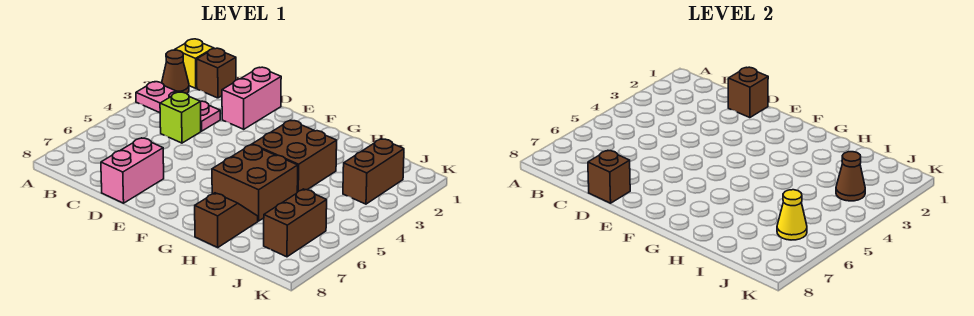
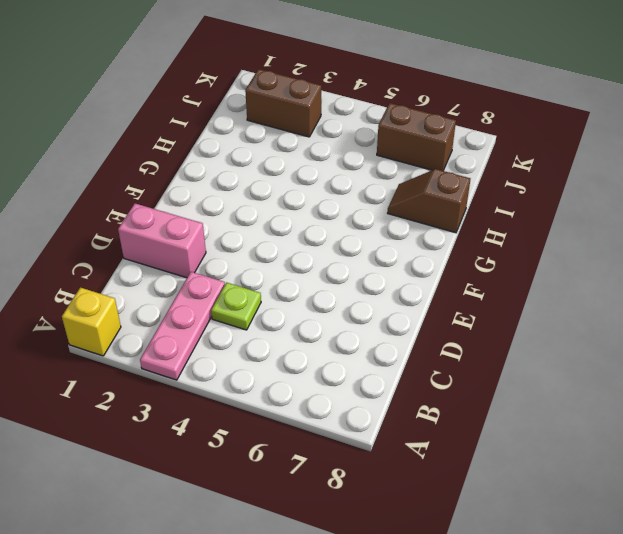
lime plate C4 level 1 -> lime brick C4 level 1
none -> brown cone A2 level 1
none -> brown brick B1 level 1
none -> pink brick D7:D8 level 1

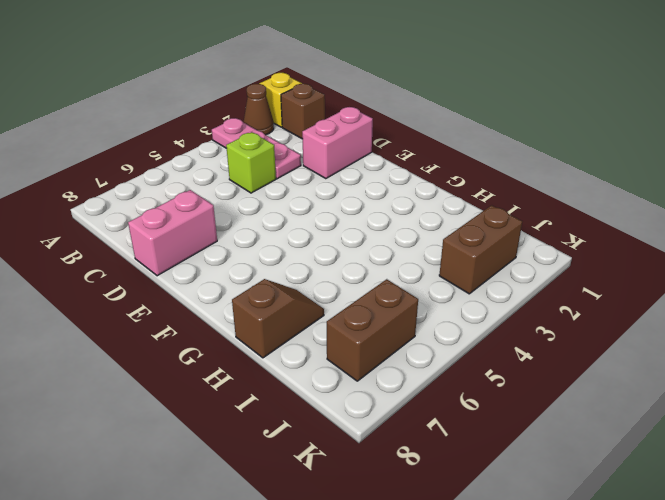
none -> brown brick G3:H4 level 1
none -> brown brick G5:H6 level 1
none -> brown brick D1 level 2

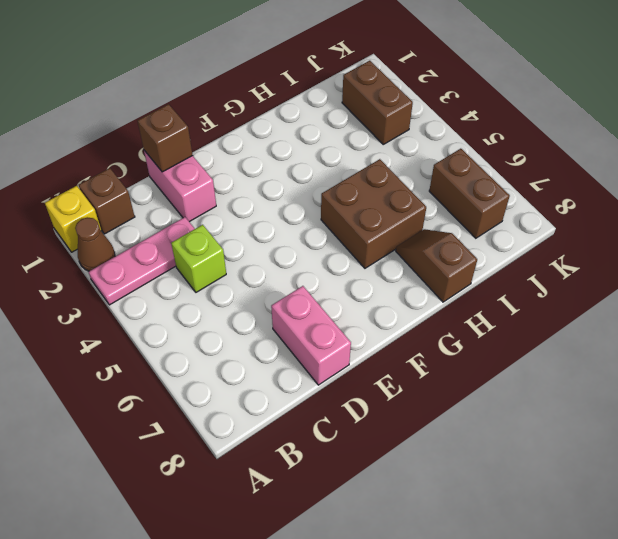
none -> brown brick G3:H4 level 1
none -> brown brick D8 level 2
none -> brown cone J3 level 2

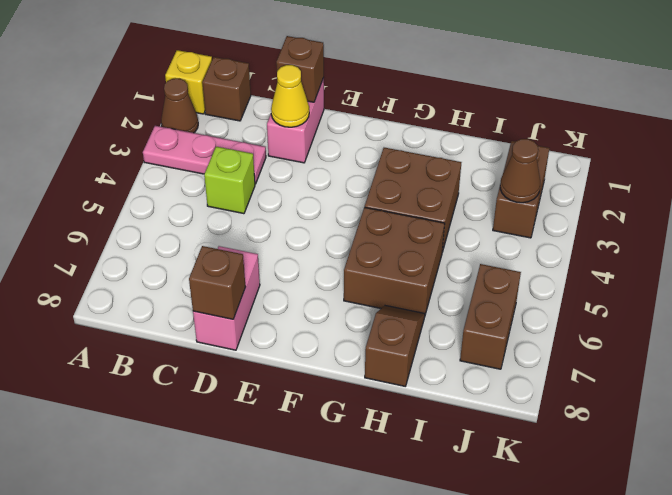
yellow cone D2 level 2 -> yellow cone J6 level 2

